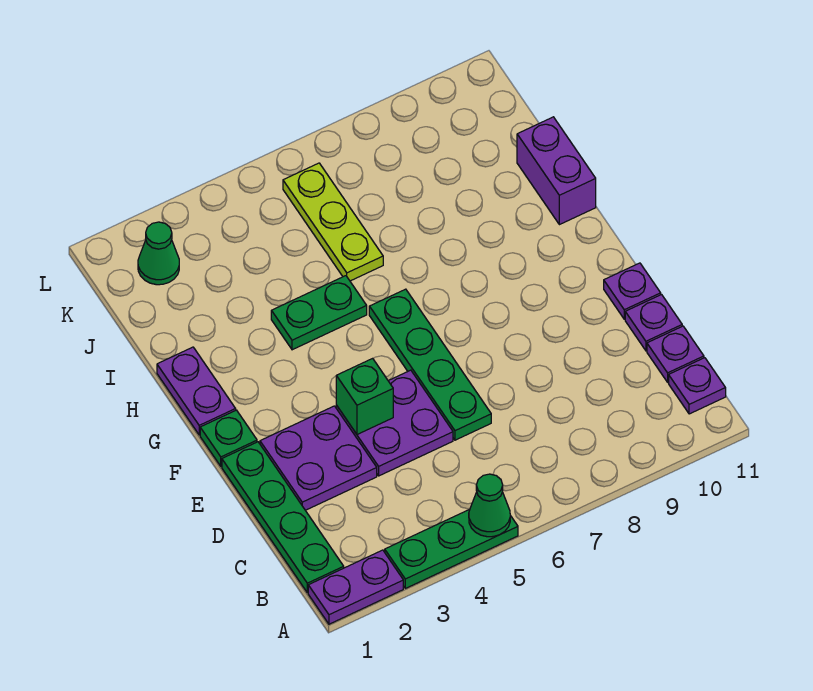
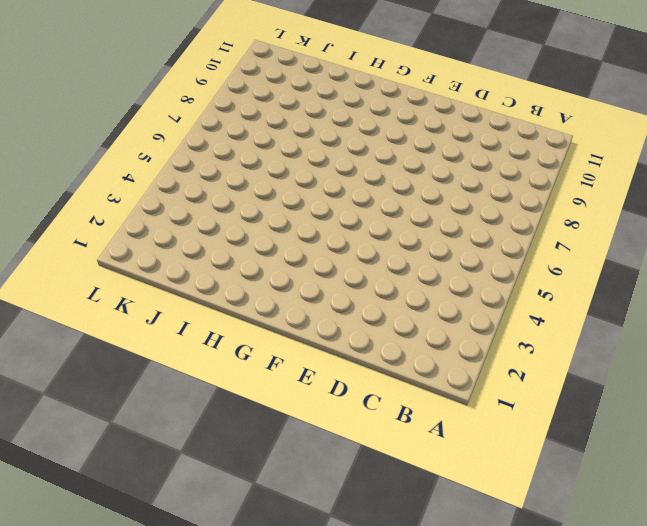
none -> purple plate A1:A2 level 1
none -> green plate A3:A5 level 1
none -> green plate B1:E1 level 1

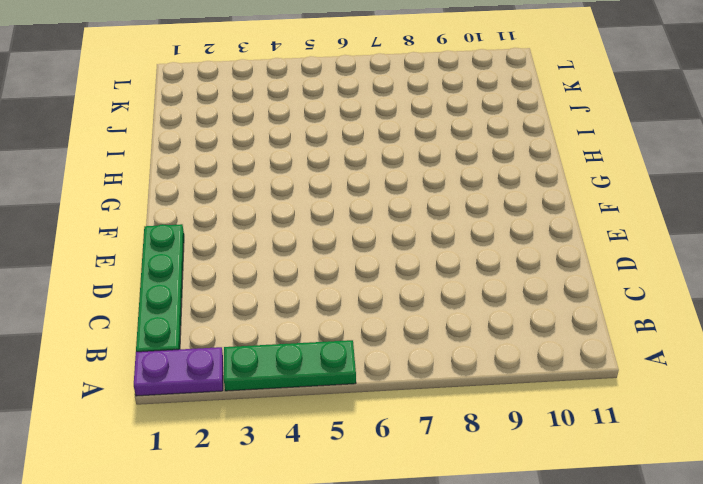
none -> purple plate B11 level 1
none -> purple plate C11 level 1
none -> purple plate D2:E3 level 1

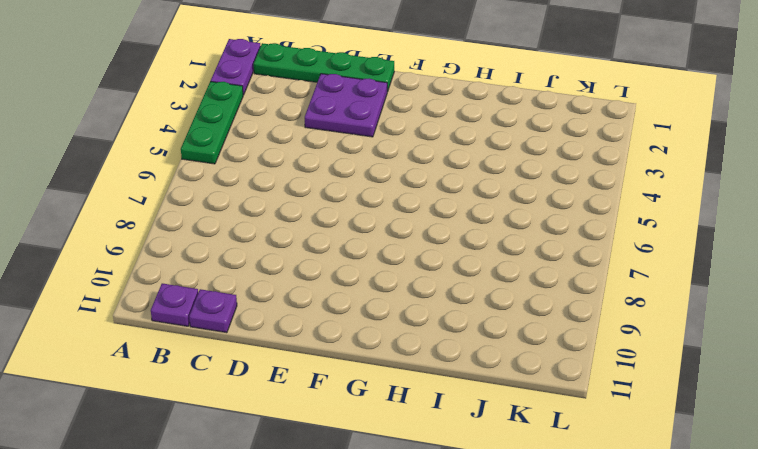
none -> purple plate D4:E5 level 1
none -> green plate D6:G6 level 1
none -> purple plate D11 level 1

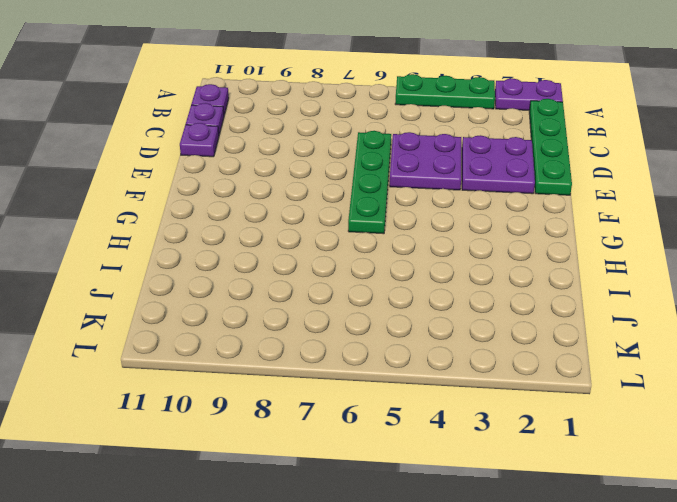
none -> purple plate E11 level 1
none -> green plate F1 level 1
none -> purple plate G1:H1 level 1

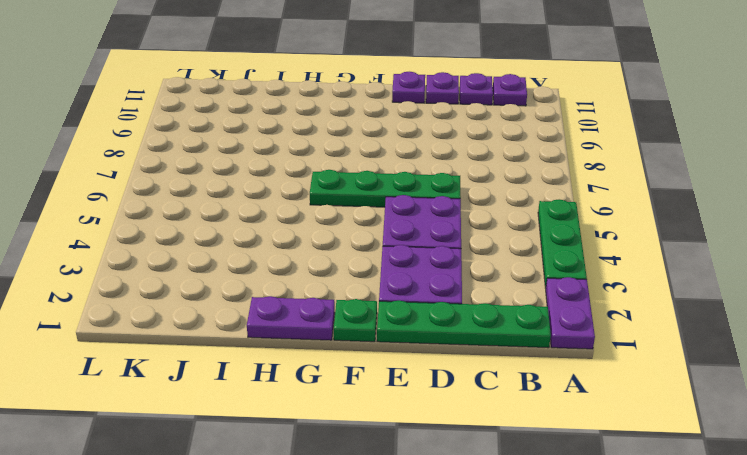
none -> green plate H4:H5 level 1
none -> purple brick H11:I11 level 1
none -> lime plate I6:K6 level 1

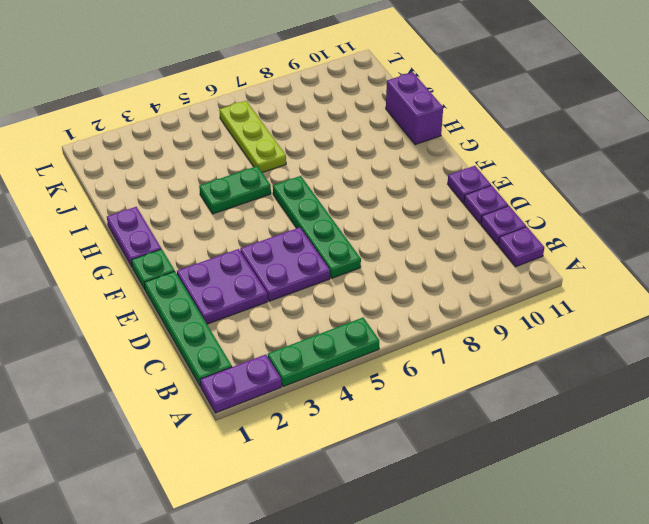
none -> green cone K2 level 1
none -> green cone A5 level 2
none -> green brick E4 level 2

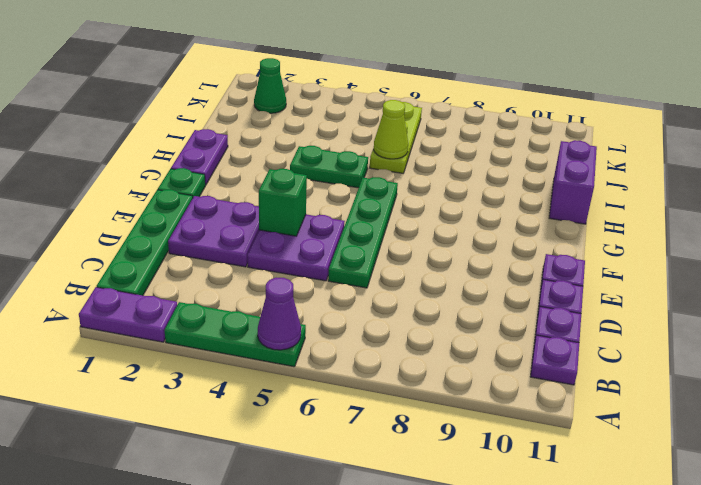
purple cone A5 level 2 -> green cone A5 level 2
lime cone I6 level 2 -> none

